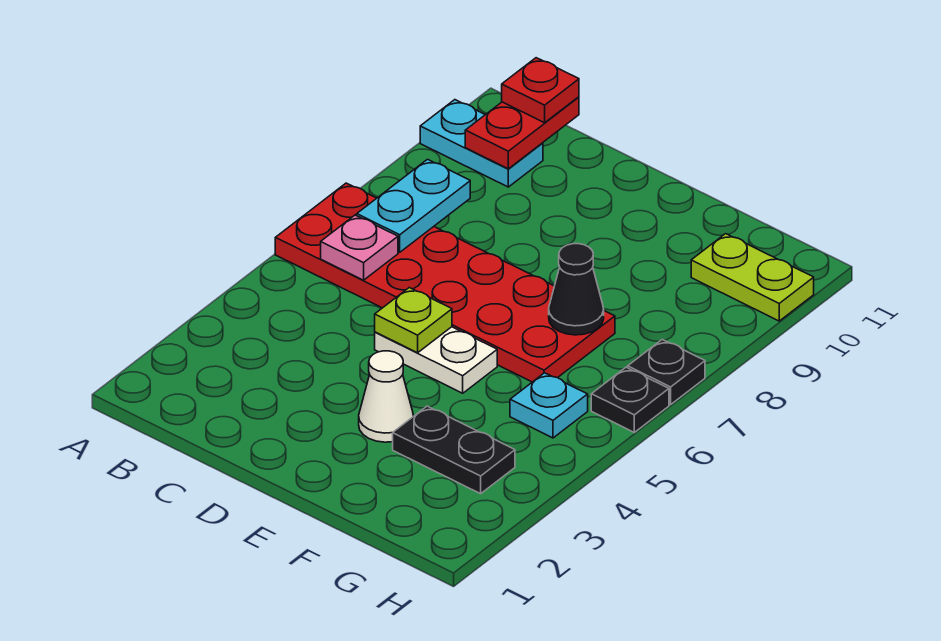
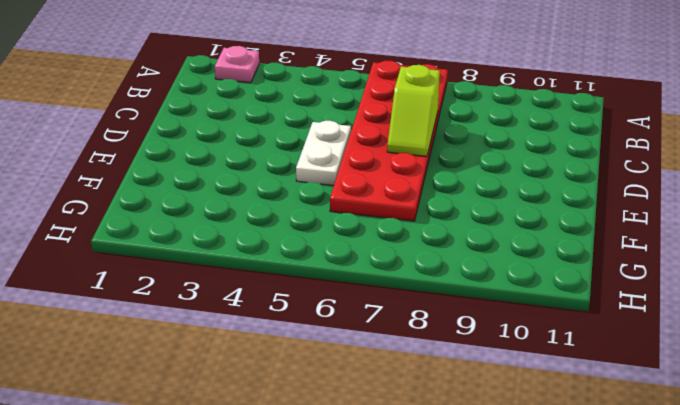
pink plate A2 level 1 -> pink plate B6 level 2
lime slope C7:D7 level 2 top C -> none
none -> cyan plate A10:B10 level 1
none -> white cone E3 level 1
none -> black plate F3:G3 level 1

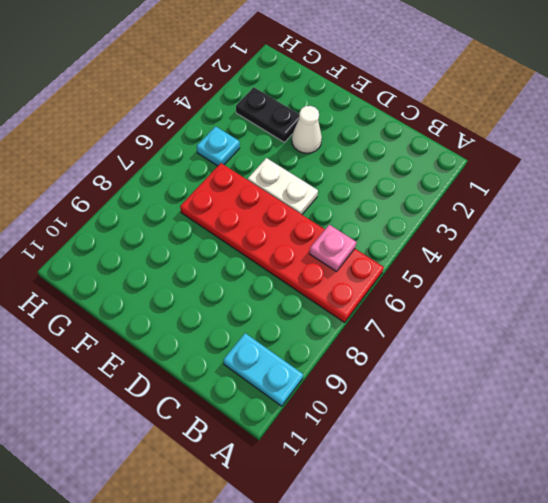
none -> lime plate G10:H10 level 1
none -> black plate H6 level 1
none -> black plate H7 level 1

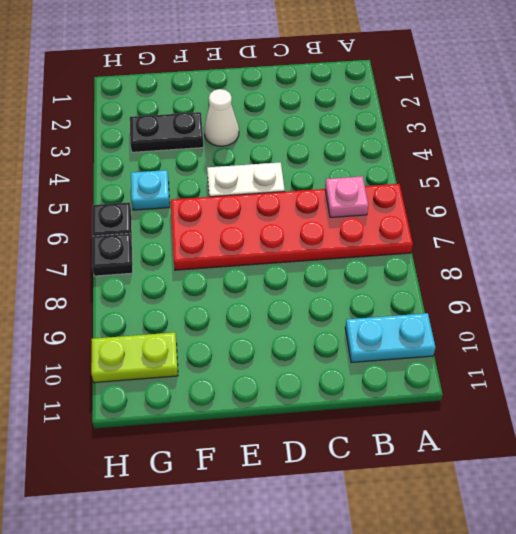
none -> cyan plate B7:B8 level 2
none -> red plate B10:B11 level 2
none -> lime plate D5 level 2

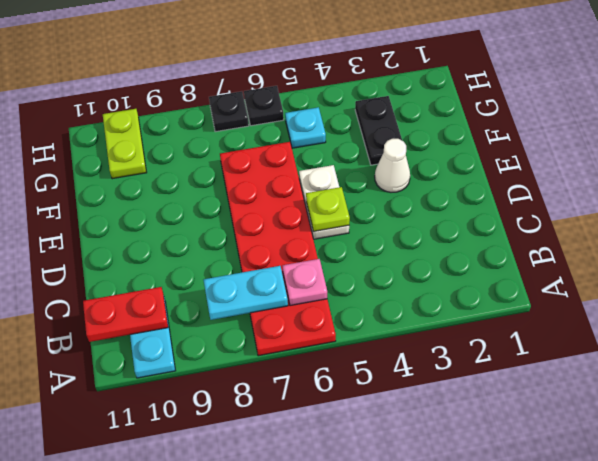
none -> black cone F7 level 2
none -> red plate B11 level 3

